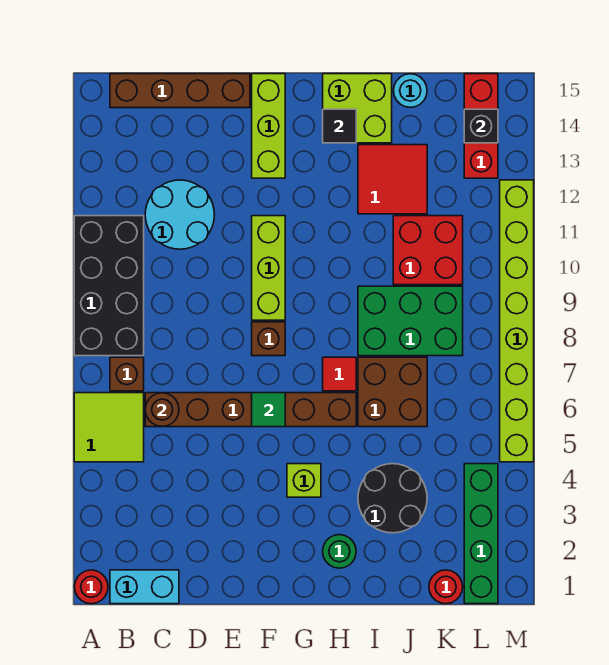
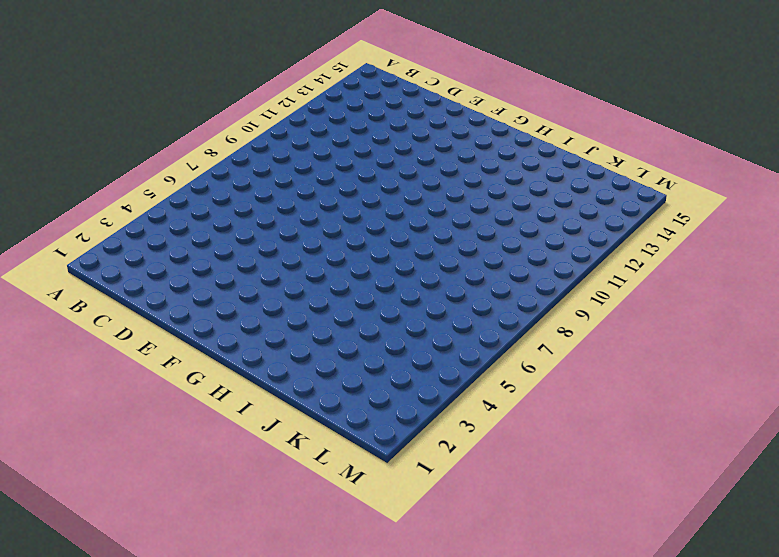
none -> red round brick A1 level 1
none -> lime tile A5:B6 level 1
none -> black brick A8:B11 level 1

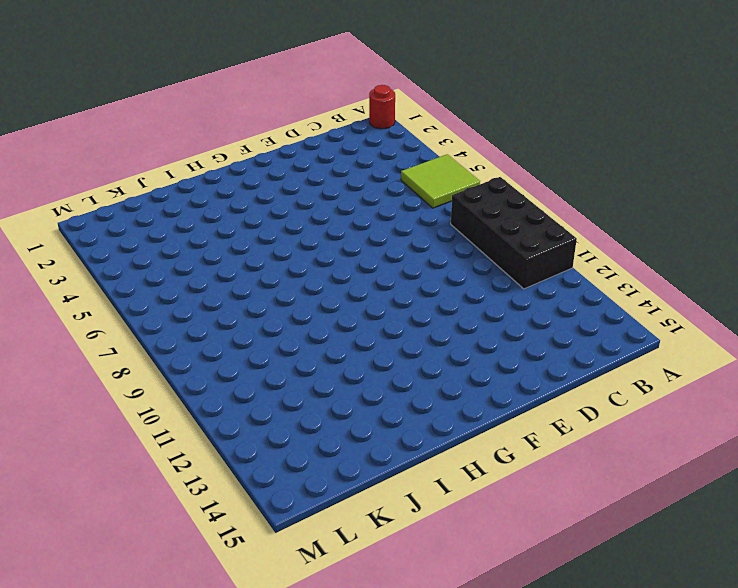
none -> cyan brick B1:C1 level 1
none -> brown brick B7 level 1
none -> brown brick B15:E15 level 1

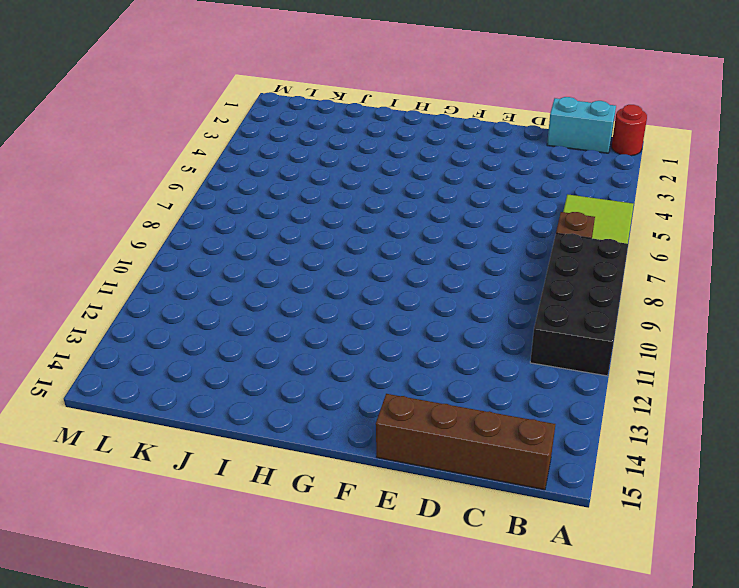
none -> brown brick C6:H6 level 1
none -> cyan round brick C11:D12 level 1
none -> brown brick F8 level 1

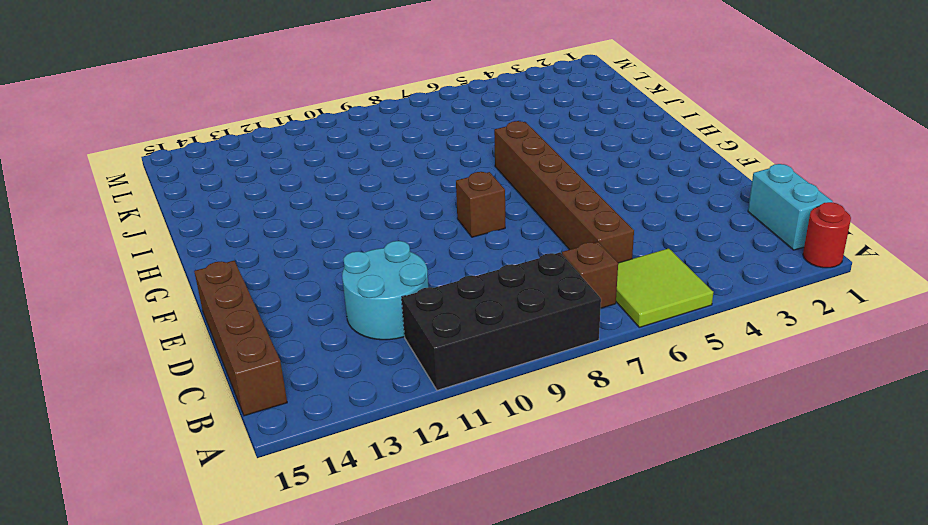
none -> lime brick F9:F11 level 1
none -> lime brick F13:F15 level 1
none -> lime brick G4 level 1

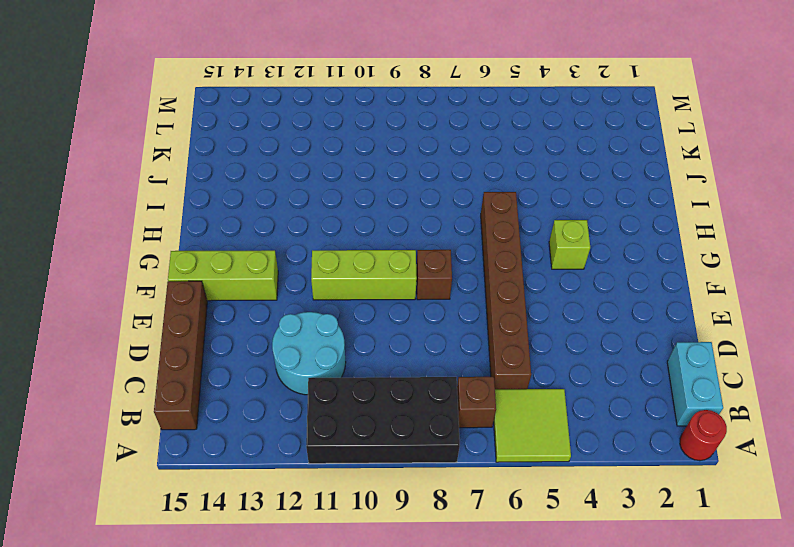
none -> green round brick H2 level 1
none -> red tile H7 level 1
none -> lime brick H14:I15 level 1

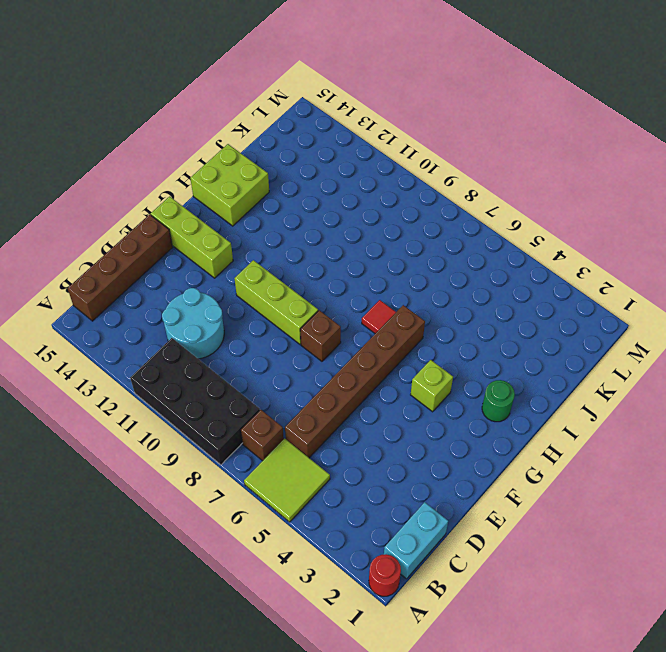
none -> black round brick I3:J4 level 1
none -> brown brick I6:J7 level 1
none -> green brick I8:K9 level 1

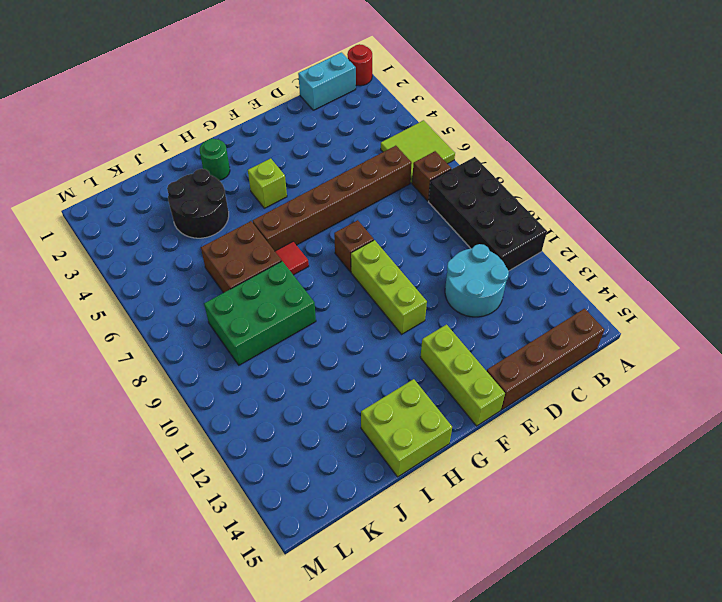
none -> red tile I12:J13 level 1
none -> red brick J10:K11 level 1
none -> cyan round brick J15 level 1

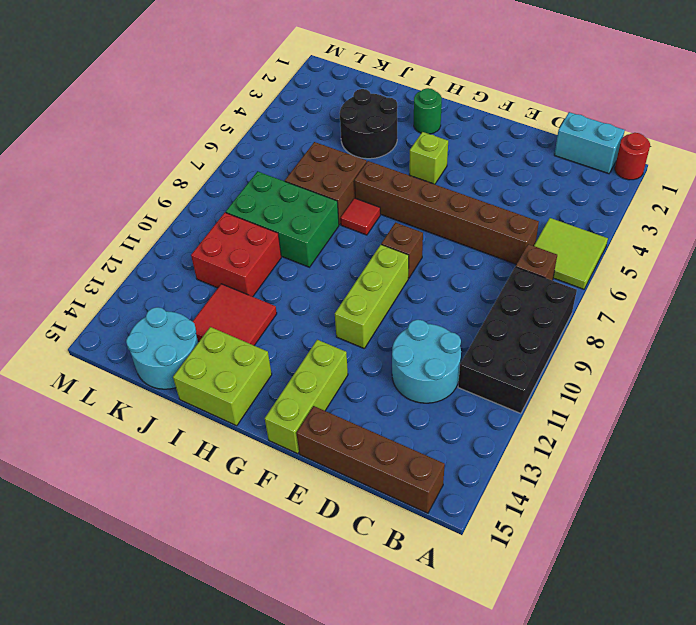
cyan round brick J14:K15 level 1 -> cyan round brick J15 level 1
none -> red round brick K1 level 1
none -> green brick L1:L4 level 1
none -> red brick L13:L15 level 1

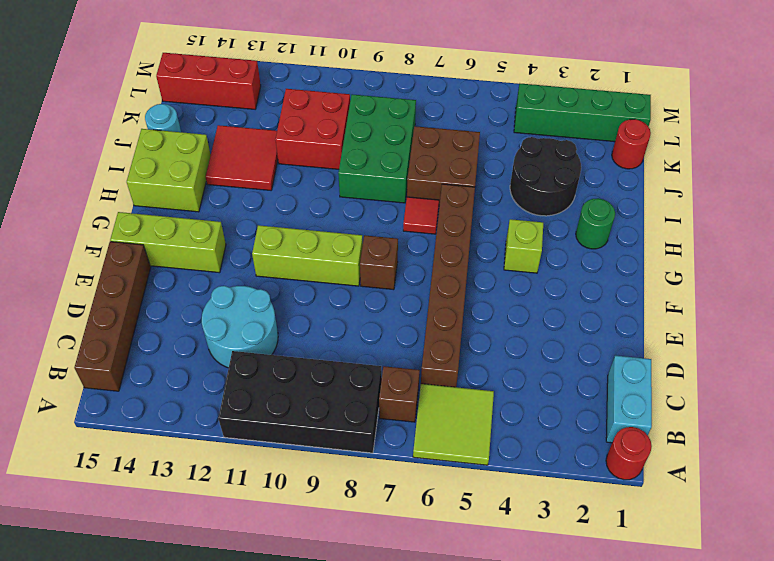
none -> lime brick M5:M12 level 1
none -> brown round brick C6 level 2
none -> green tile F6 level 2

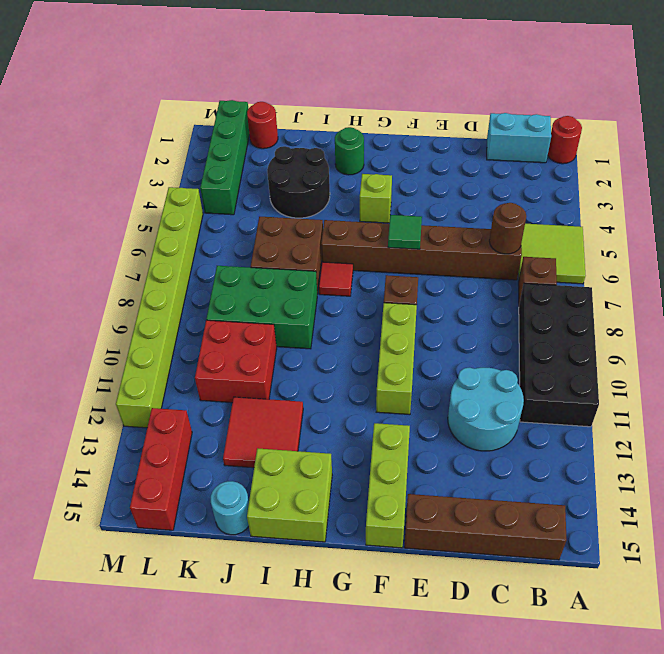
none -> black tile H14 level 2
none -> black brick L14 level 2

